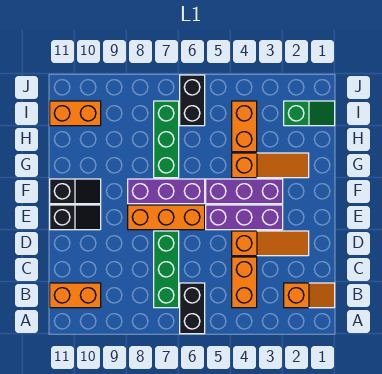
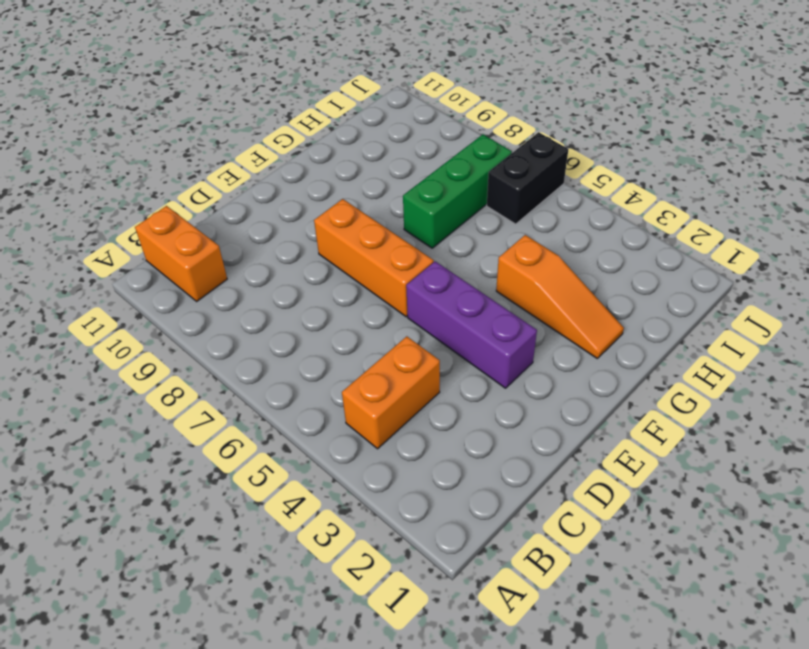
none -> black brick A6:B6 level 1
none -> orange slope B1:B2 level 1 top 2
none -> green brick B7:D7 level 1

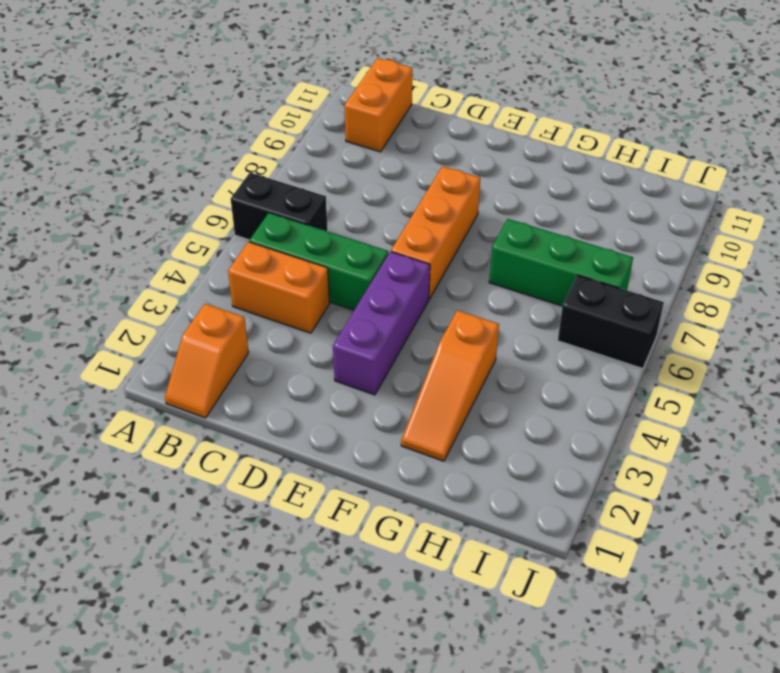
green brick B5:D5 level 1 -> green brick B7:D7 level 1
none -> orange slope D2:D4 level 1 top 4
none -> black slope E10:E11 level 1 top 11
none -> purple brick F3:F5 level 1

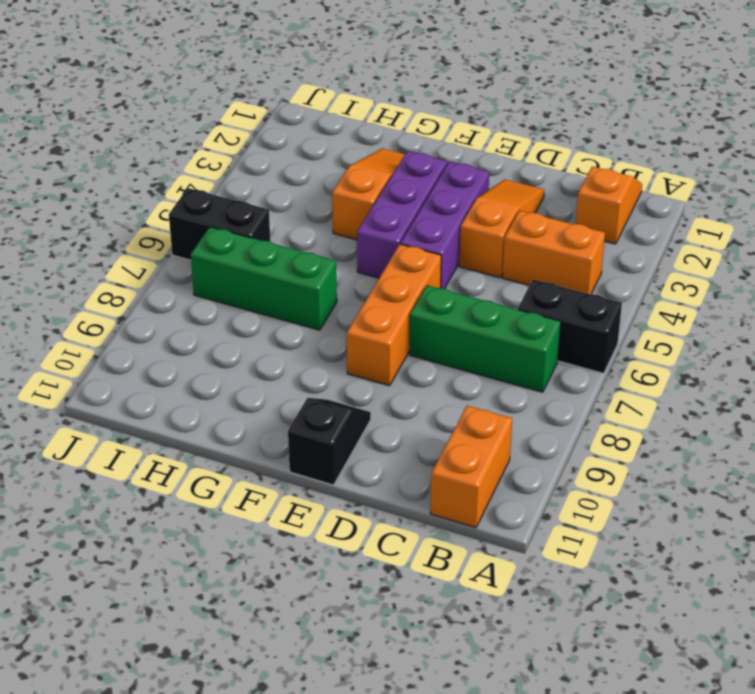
none -> purple brick F6:F8 level 1
none -> black slope F10:F11 level 1 top 11
none -> orange brick H4:I4 level 1

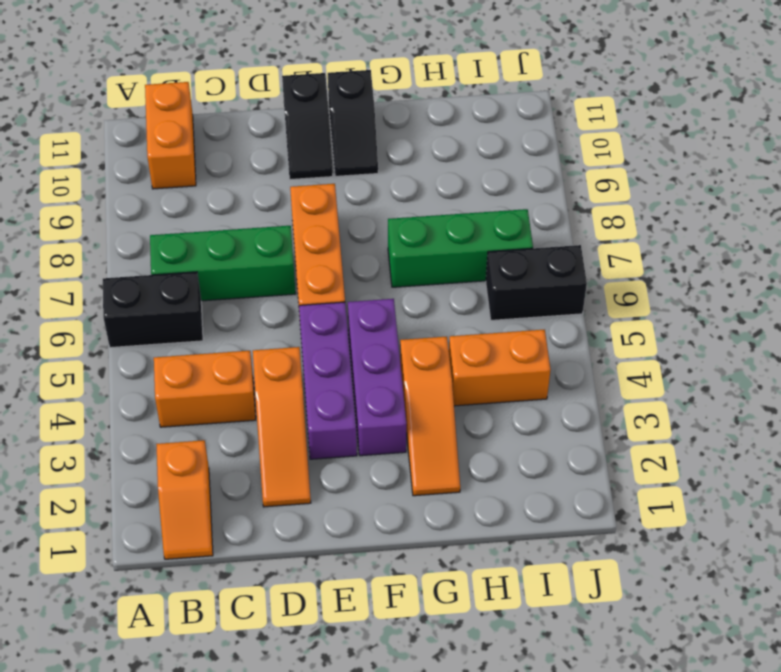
none -> purple brick F6:F8 level 1
none -> green slope I1:I2 level 1 top 2
none -> orange brick I10:I11 level 1

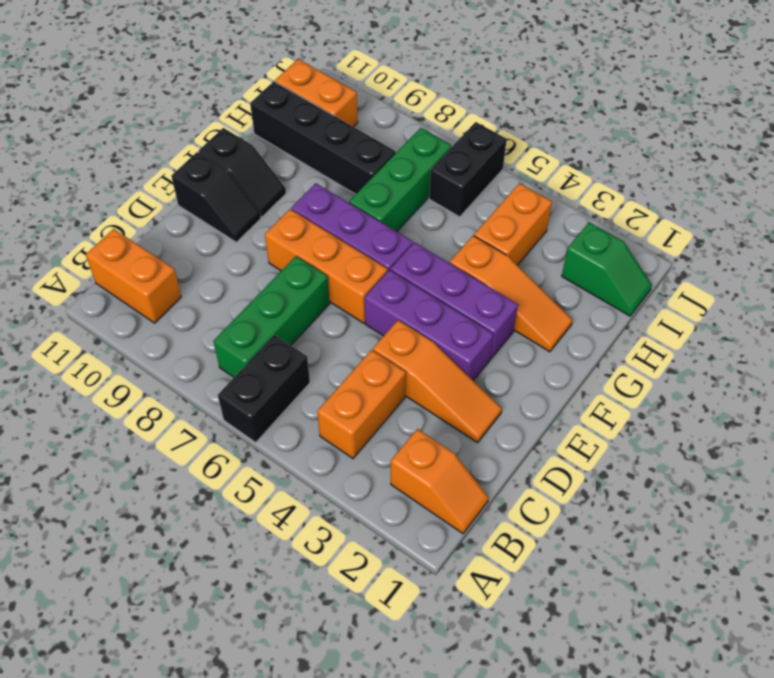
black brick H8:H11 level 1 -> none

